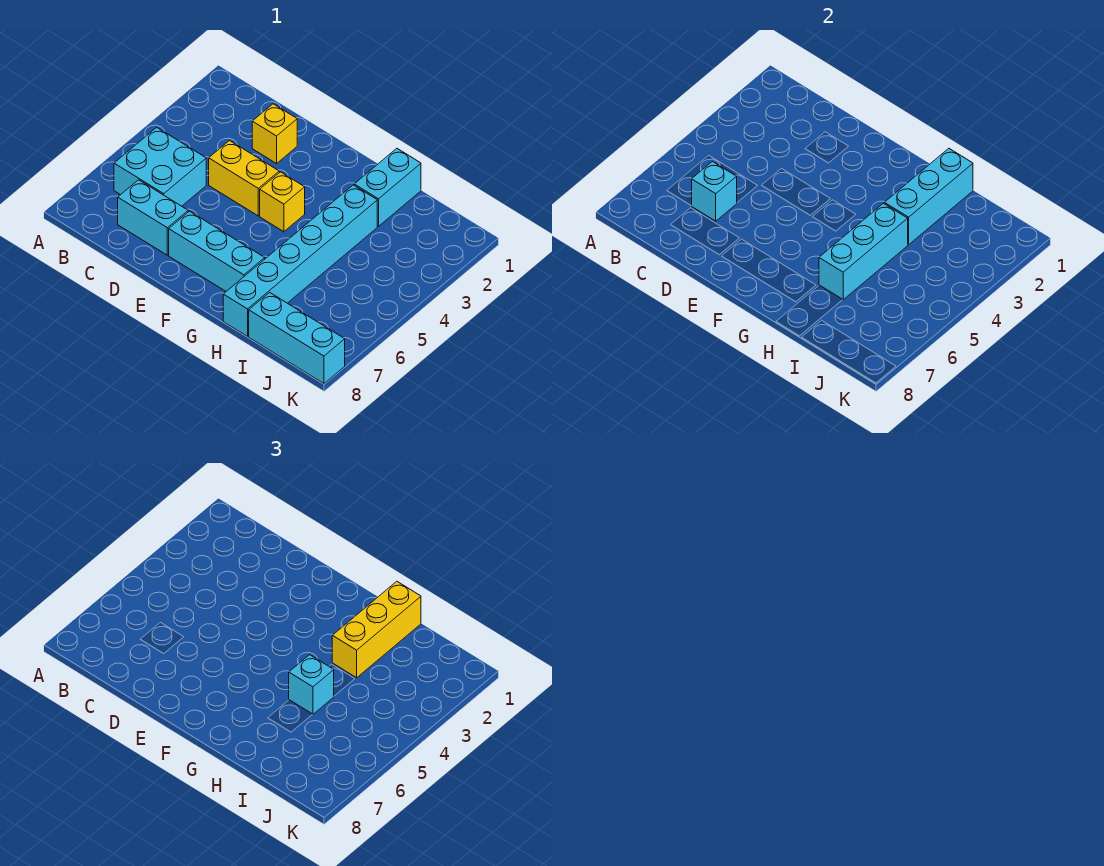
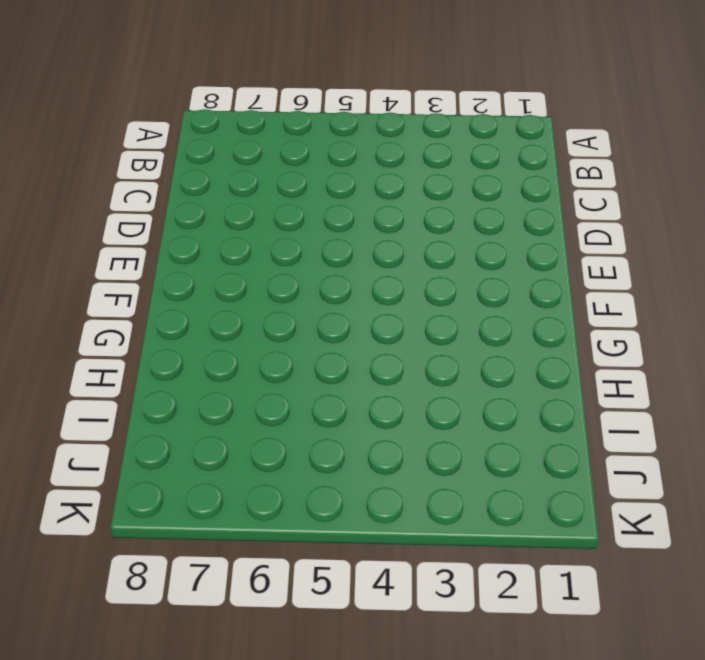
none -> cyan brick B5:C6 level 1
none -> cyan brick C7:D7 level 1
none -> yellow brick D2 level 1

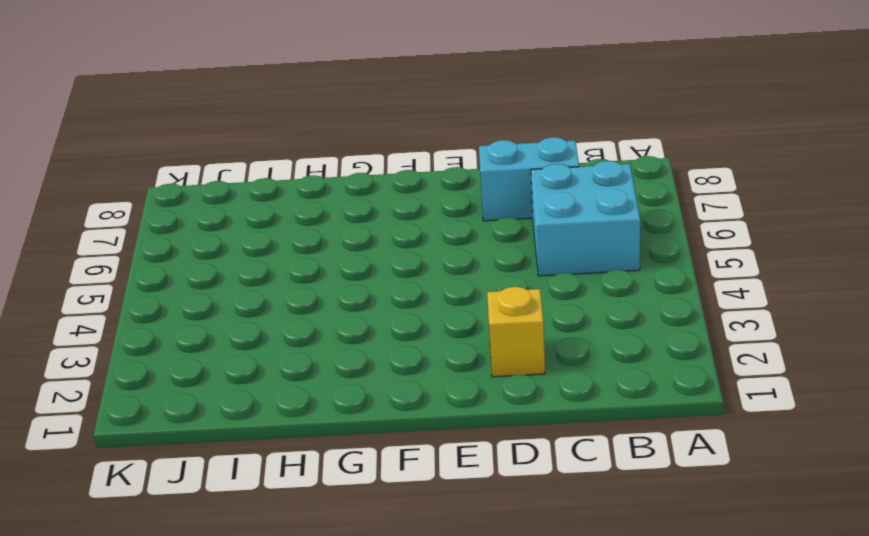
none -> yellow brick D4:E4 level 1
none -> cyan brick E7:G7 level 1
none -> yellow brick F4 level 1

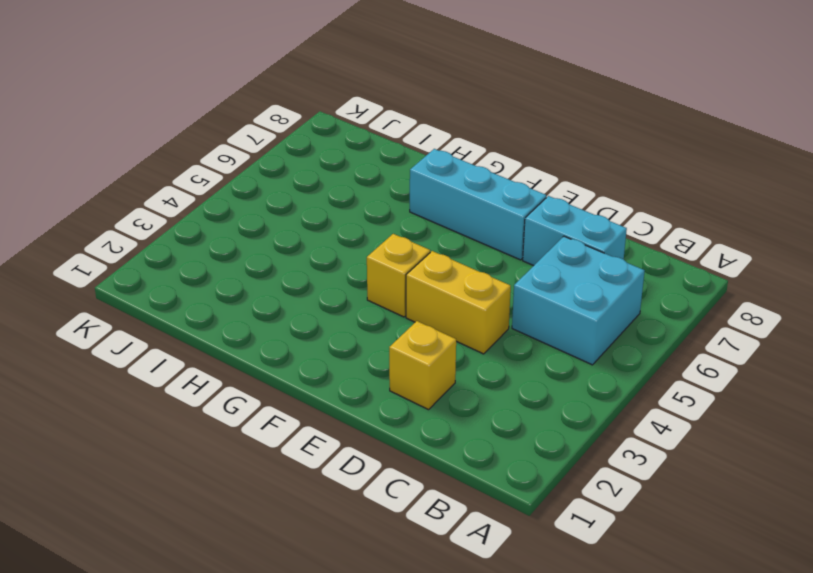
none -> cyan brick H1:H2 level 1
none -> cyan brick H3:H8 level 1
none -> cyan brick I8:K8 level 1

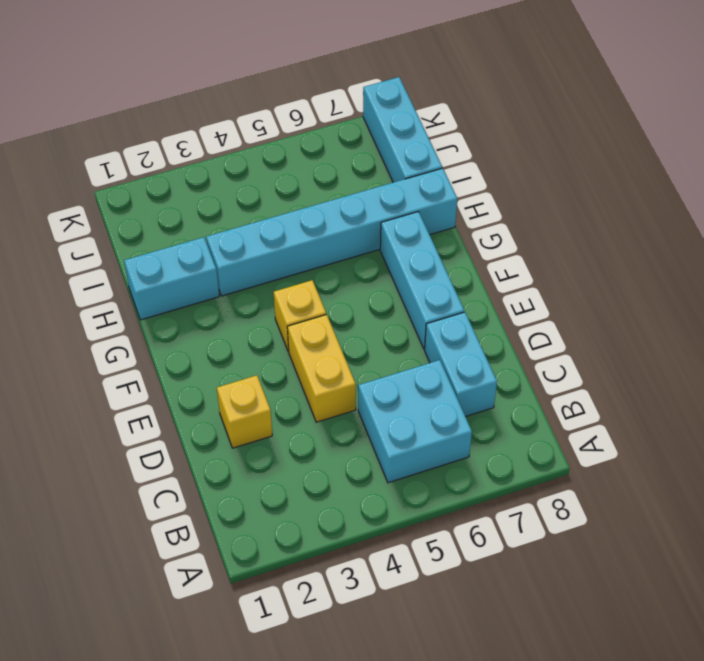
none -> cyan brick C6 level 2
none -> cyan brick H1:H3 level 2
none -> cyan brick H4:H6 level 2

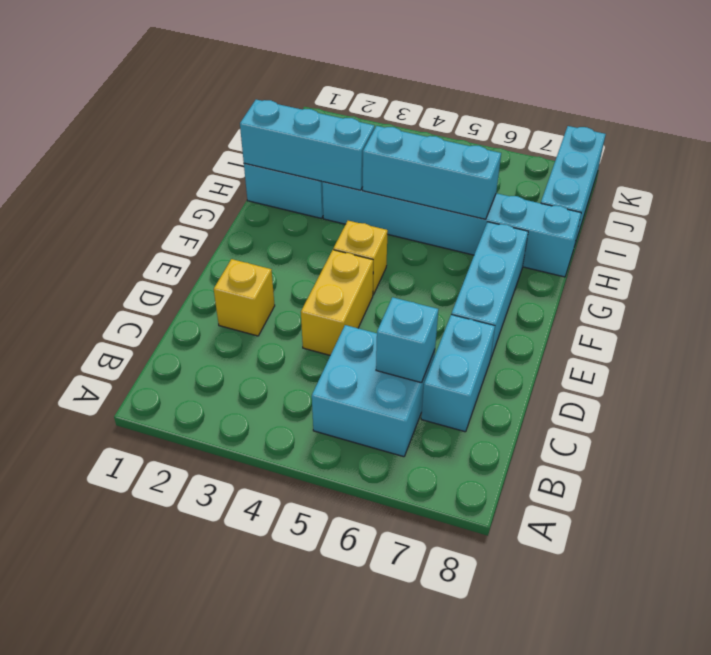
none -> yellow brick H1:H3 level 3
none -> cyan brick H5 level 3

